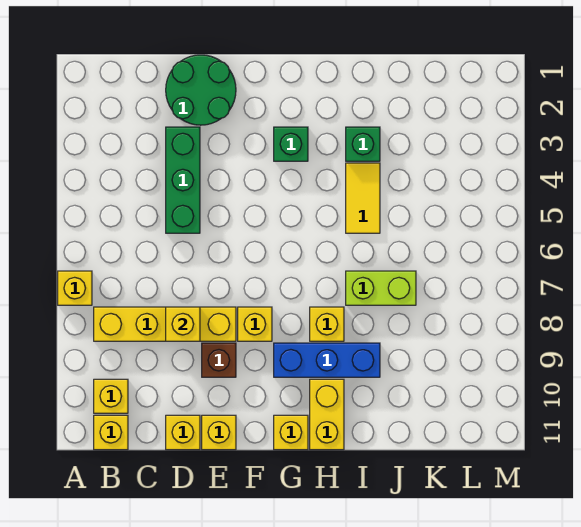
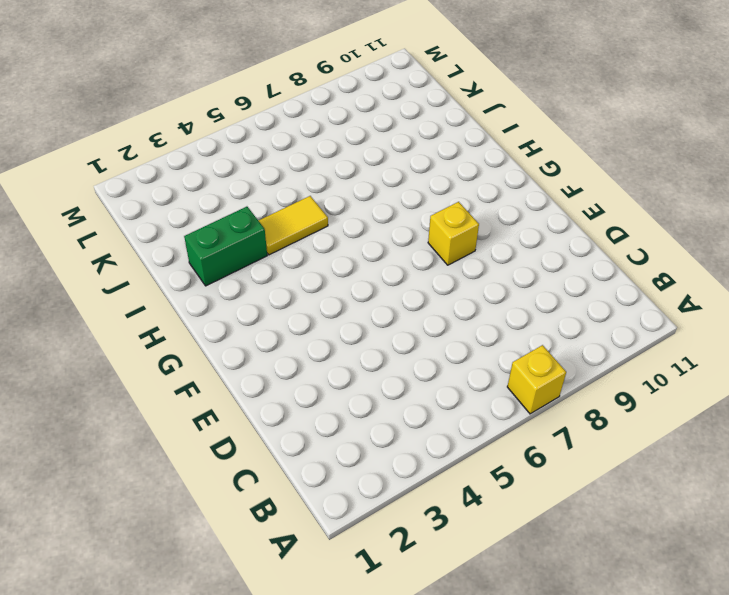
green brick I2:I3 level 1 -> green brick I3 level 1
none -> yellow brick B8:E8 level 1
none -> yellow brick B10 level 1
none -> yellow brick B11 level 1

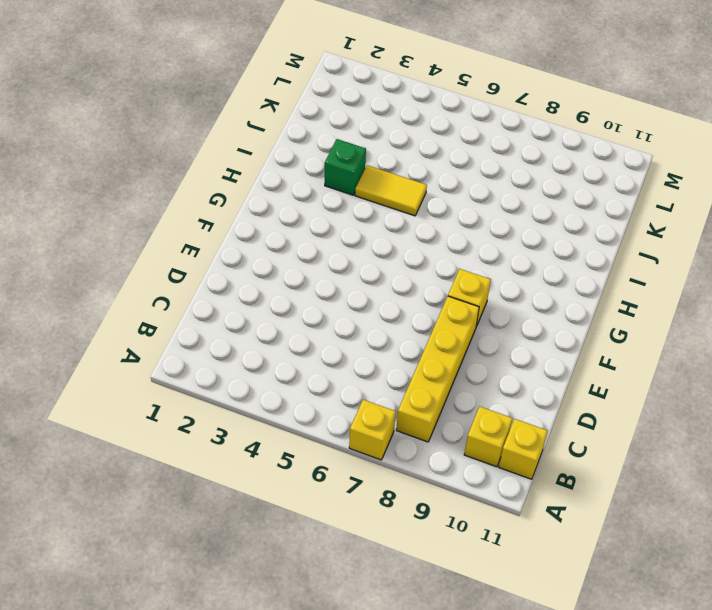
none -> green round brick D1:E2 level 1
none -> green brick D3:D5 level 1
none -> yellow brick D11 level 1

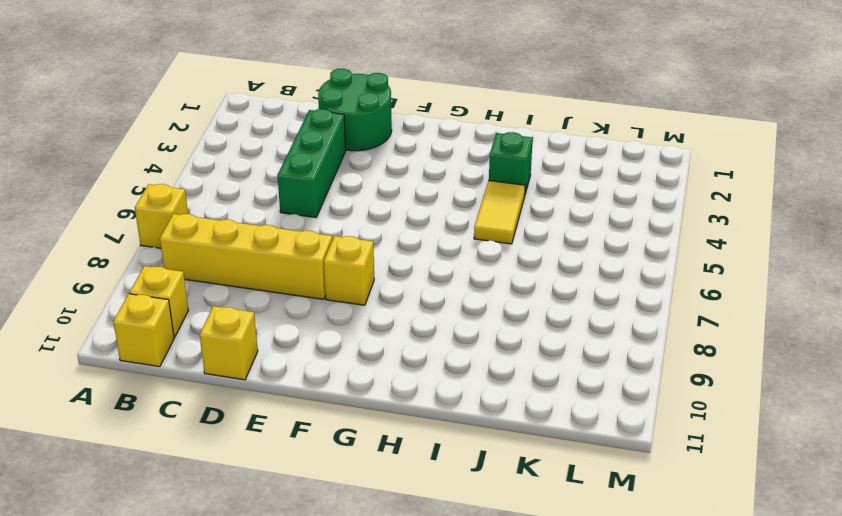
none -> brown brick E9 level 1
none -> yellow brick E11 level 1
none -> green brick G3 level 1

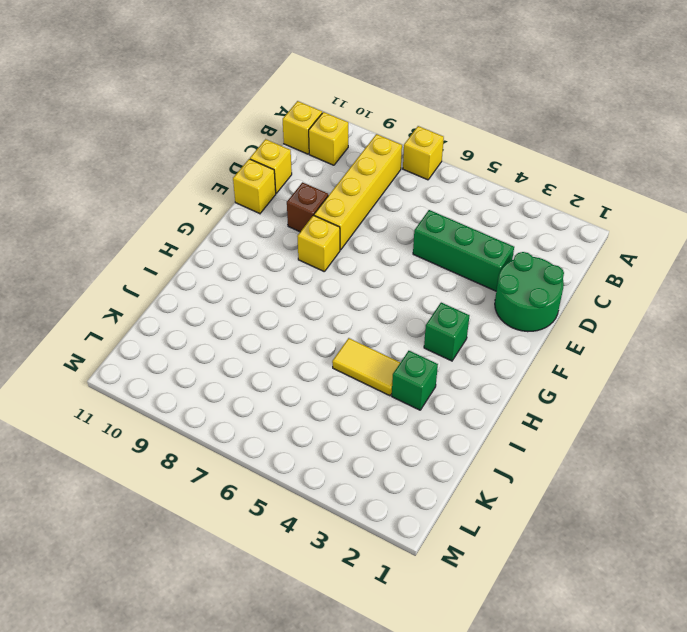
none -> blue brick G9:I9 level 1
none -> yellow brick G11 level 1
none -> yellow brick H8 level 1

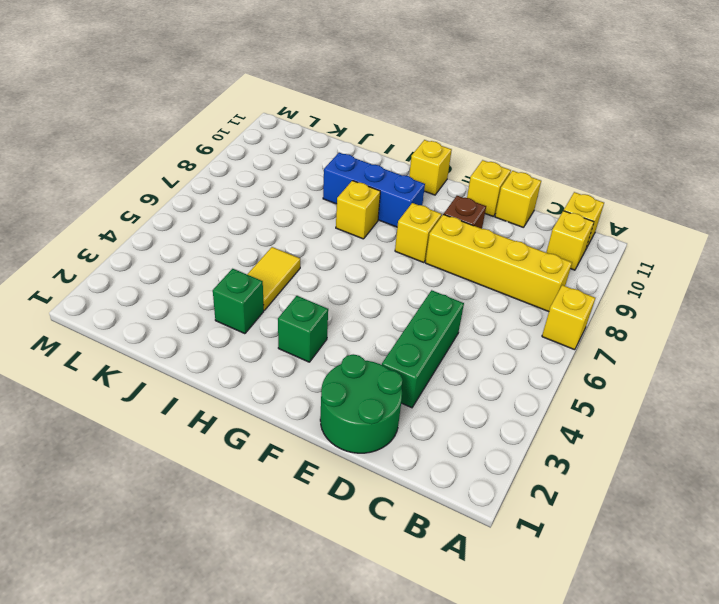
none -> yellow brick H10:H11 level 1
none -> lime brick I7:J7 level 1
none -> yellow brick D8 level 2

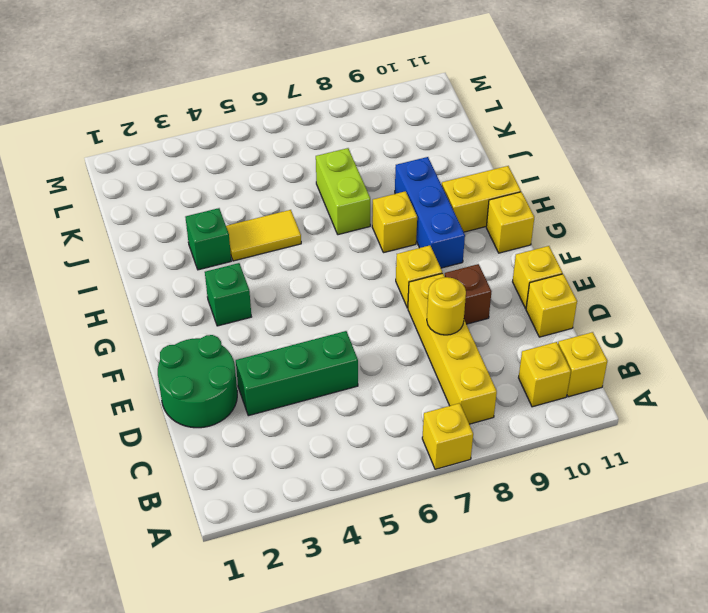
yellow round brick D8 level 2 -> yellow brick D8 level 2

